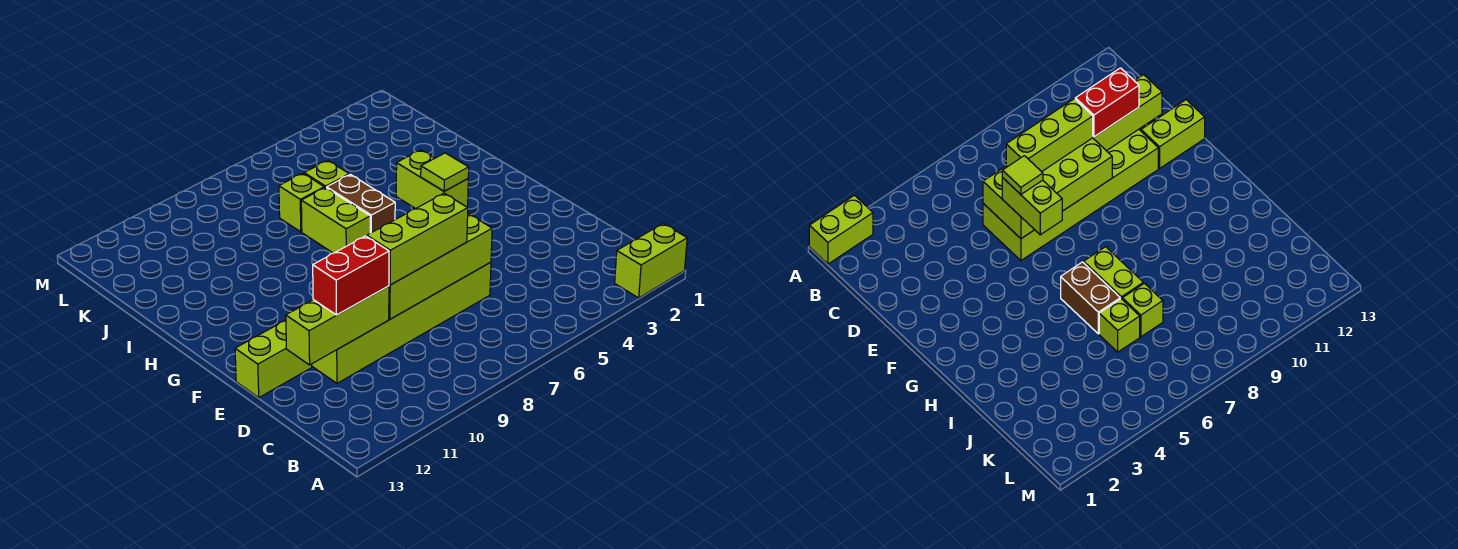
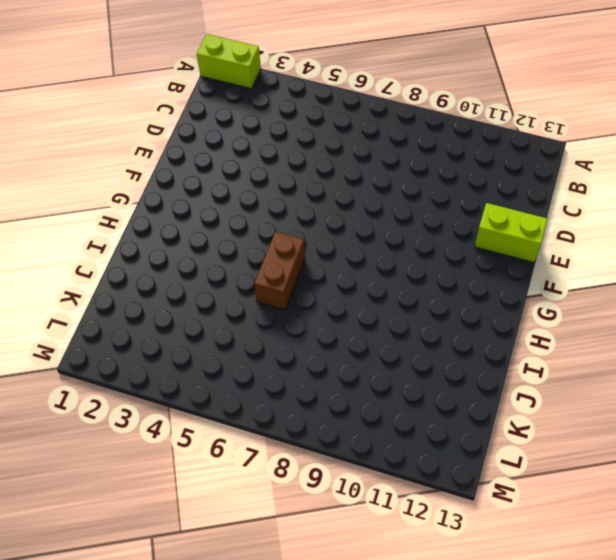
none -> lime brick D6:E11 level 1
none -> lime brick H7:I7 level 1
none -> lime brick J6 level 1

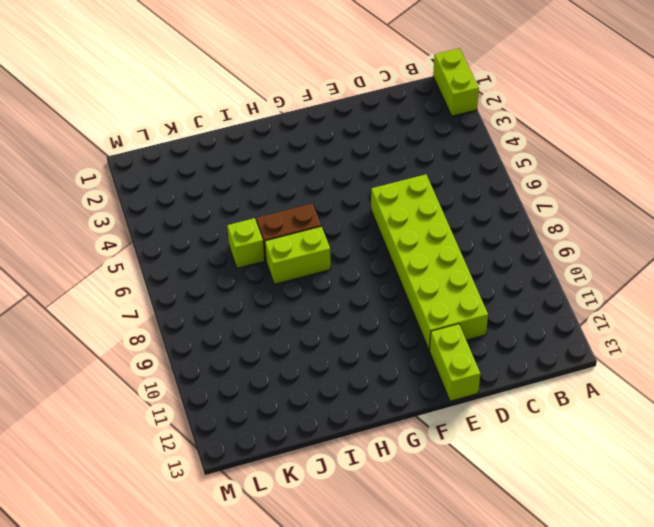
none -> lime brick J7 level 1
none -> lime brick D6:E9 level 2
none -> lime brick D10:D12 level 2

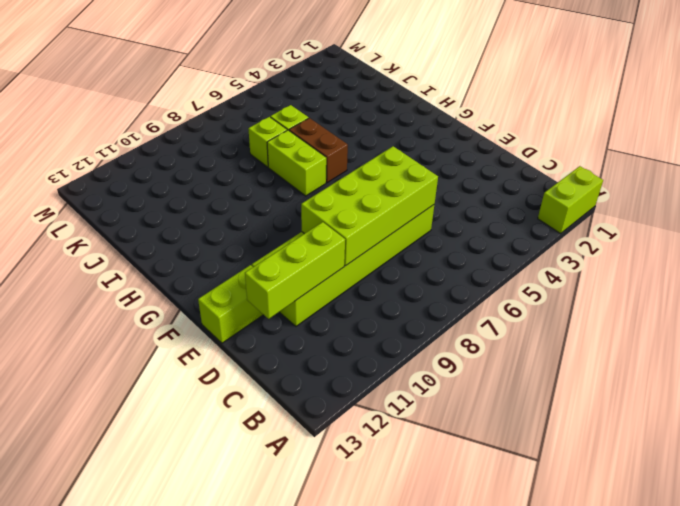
none -> lime brick D7:D9 level 3
none -> red brick D10:D11 level 3
none -> lime brick E6:F6 level 3

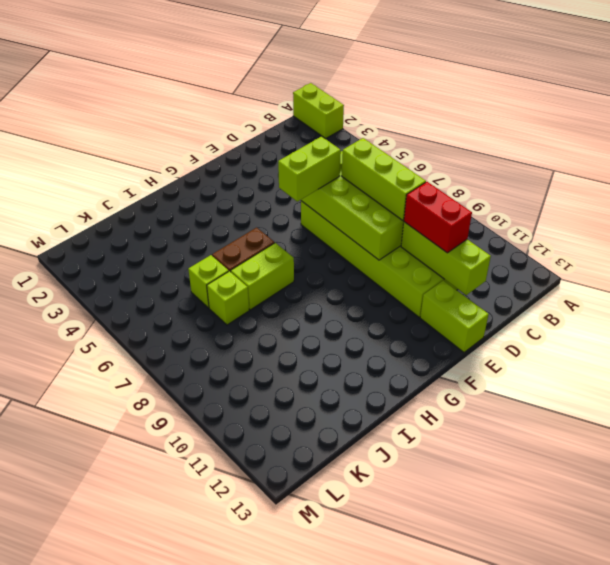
none -> lime tile E6 level 4

